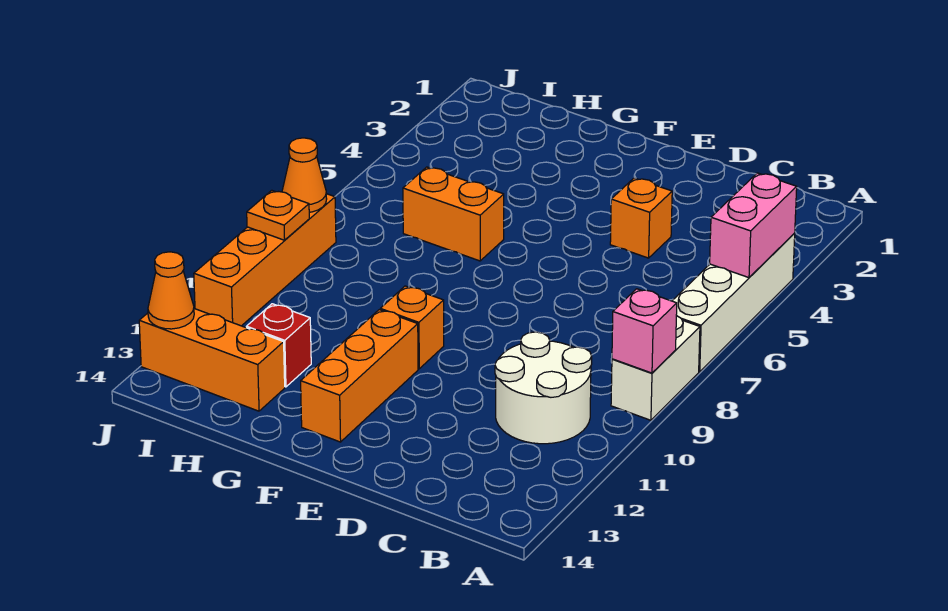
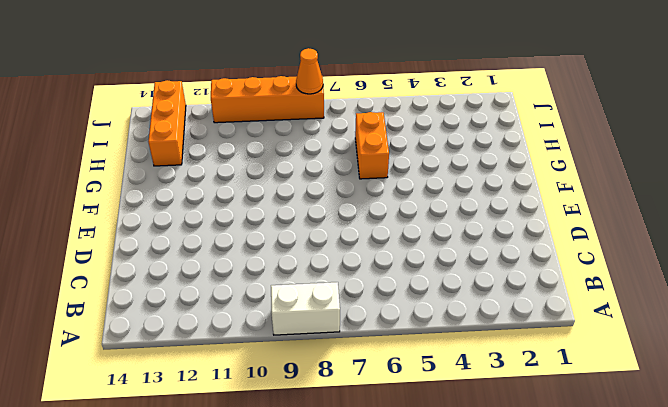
none -> white brick A4:A7 level 1
none -> white round brick B10:C11 level 1
none -> orange brick D4 level 1

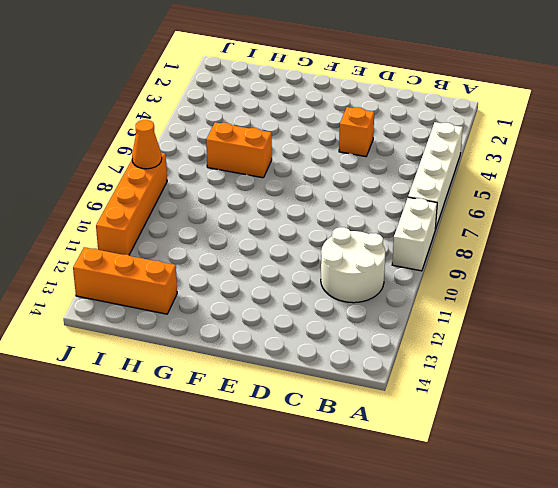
none -> orange brick F10 level 1
none -> orange brick F11:F13 level 1
none -> red brick H12 level 1

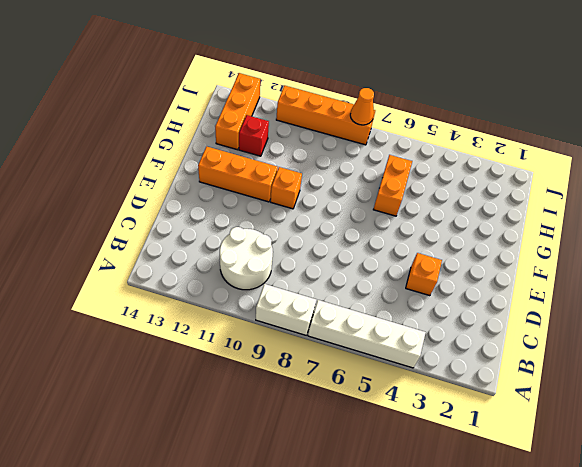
none -> pink brick A4:A5 level 2
none -> pink brick A9 level 2
none -> orange plate J9 level 2

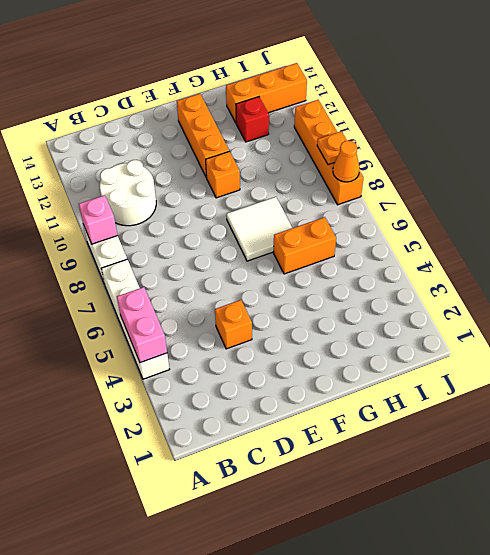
white tile F7:G8 level 1 -> none
none -> orange cone J13 level 2

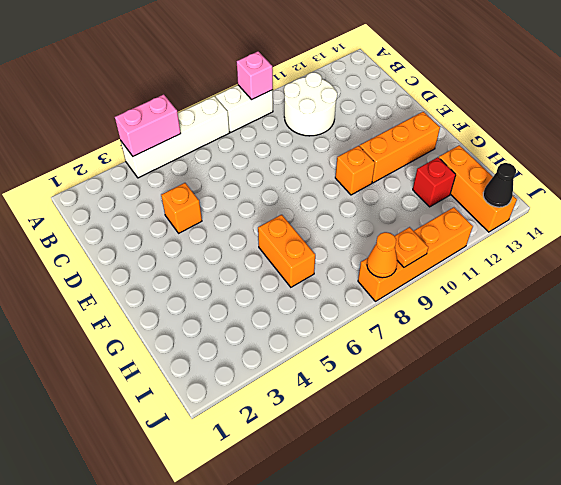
black cone J13 level 2 -> orange cone J13 level 2

